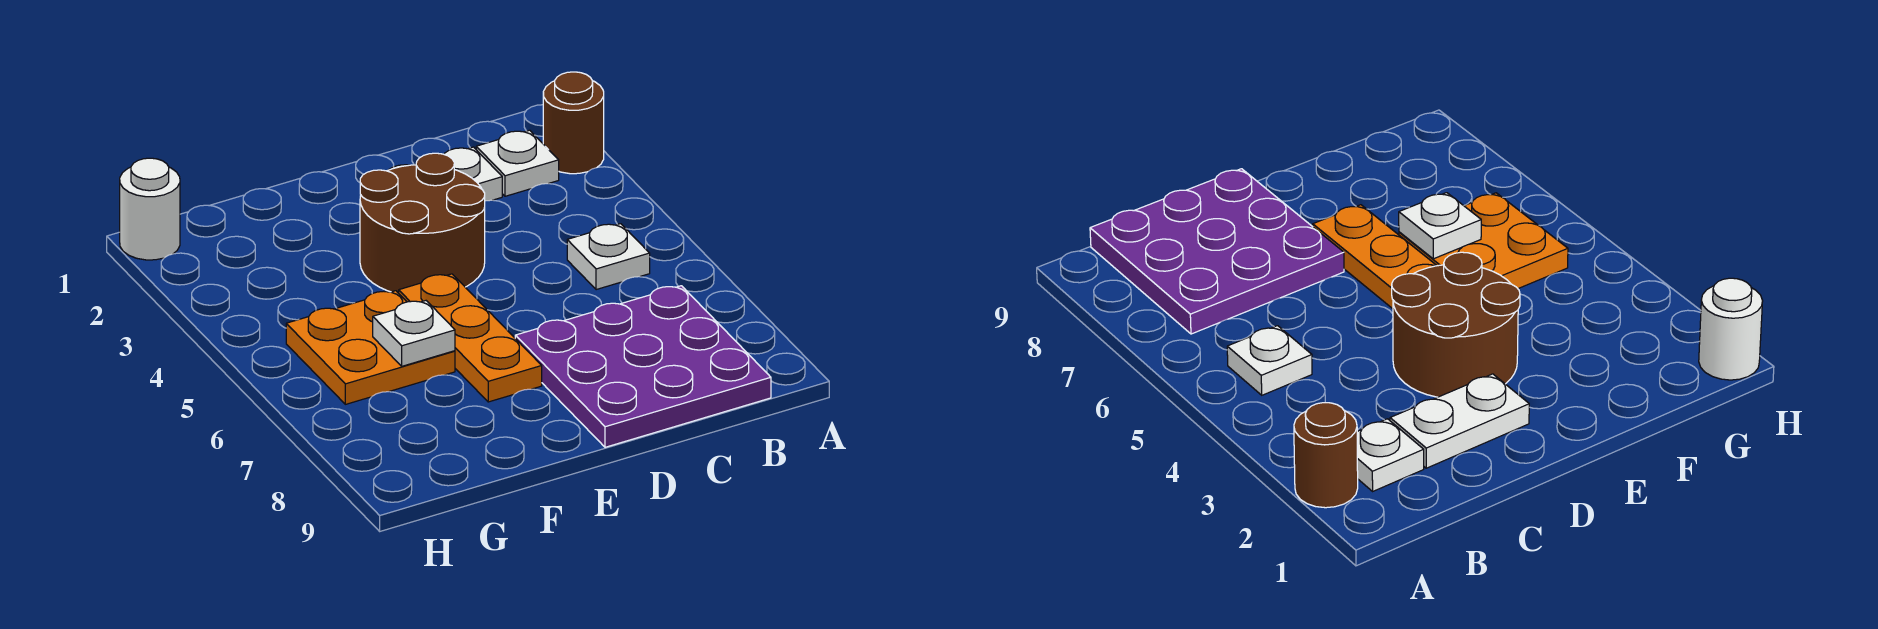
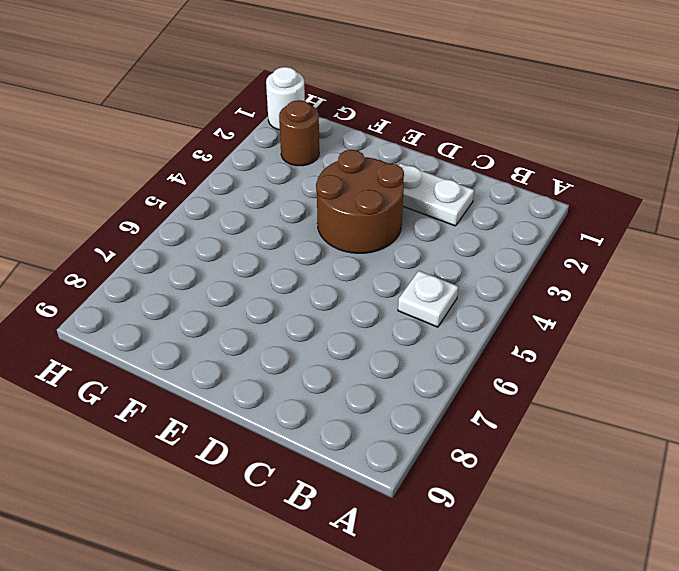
brown round brick G2 level 1 -> brown round brick A2 level 1
none -> white plate B2 level 1
none -> purple plate B7:D9 level 1

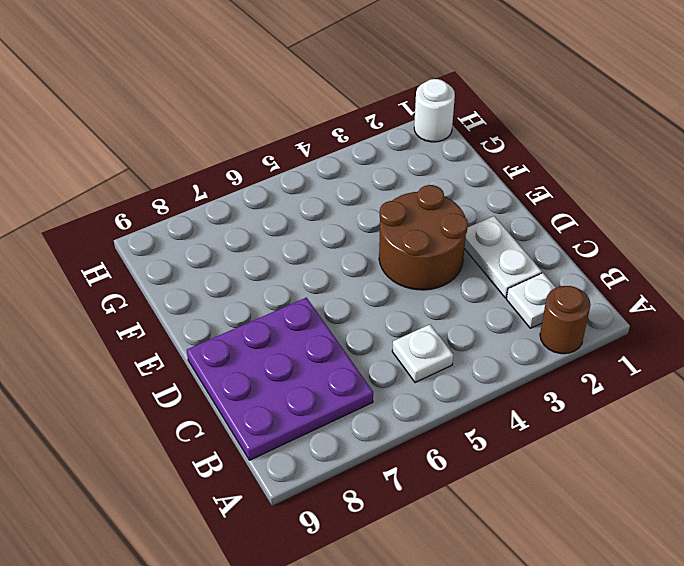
none -> orange plate E5:E7 level 1
none -> orange plate F5:G6 level 1

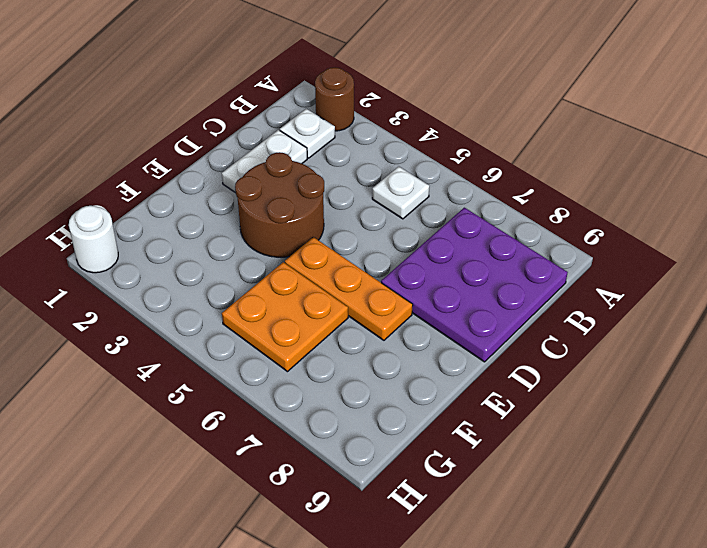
none -> white plate F6 level 2

